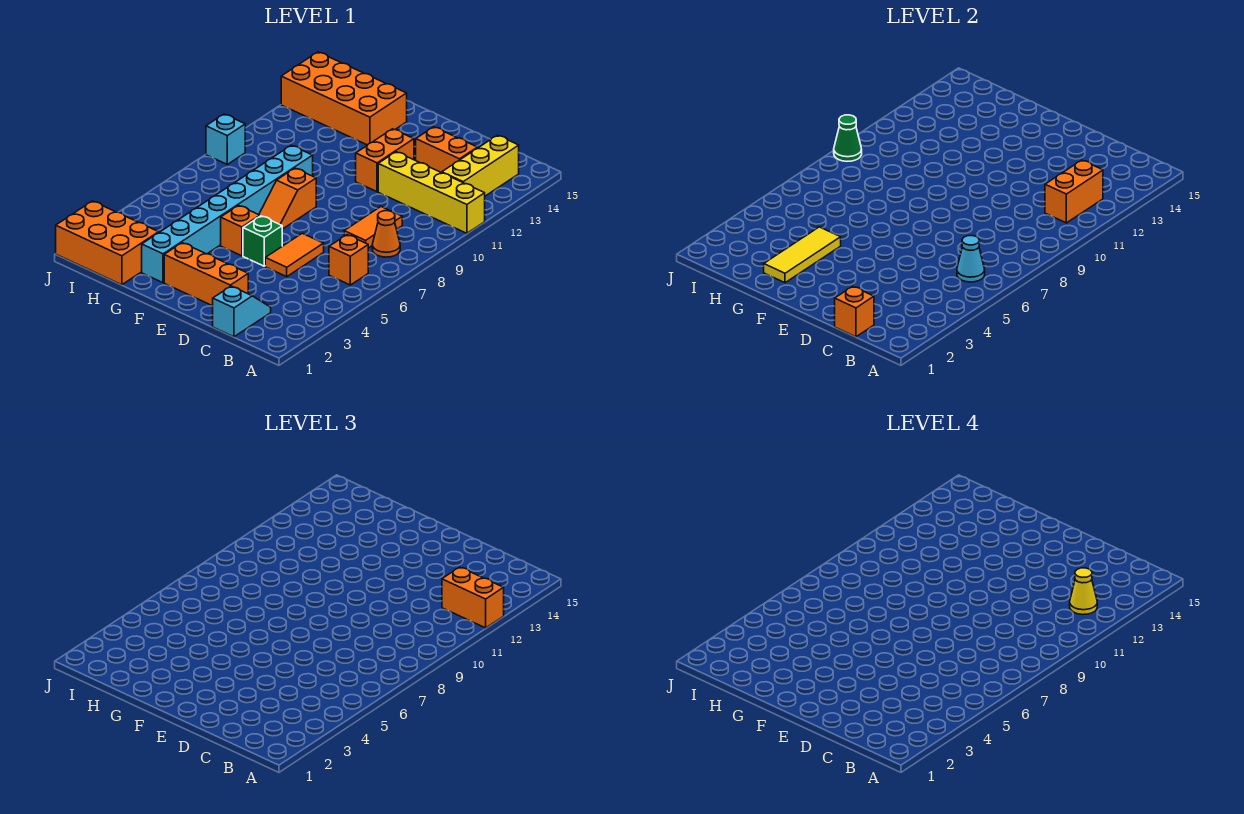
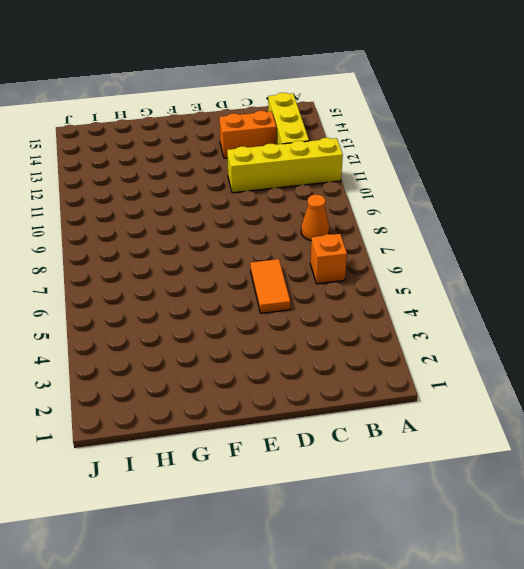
none -> cyan slope C1:C2 level 1 top 1
none -> orange tile C8:C9 level 1
none -> orange brick D2:F2 level 1

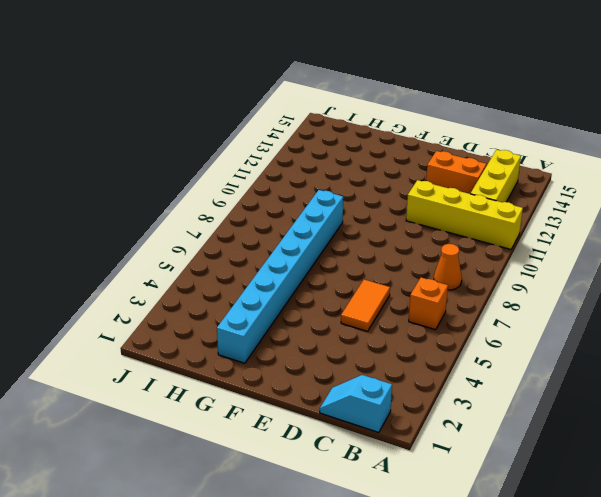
cyan slope B1:C1 level 1 top B -> cyan slope C1:C2 level 1 top 1
none -> orange tile C8:C9 level 1
none -> orange brick D2:F2 level 1
none -> green brick E5 level 1

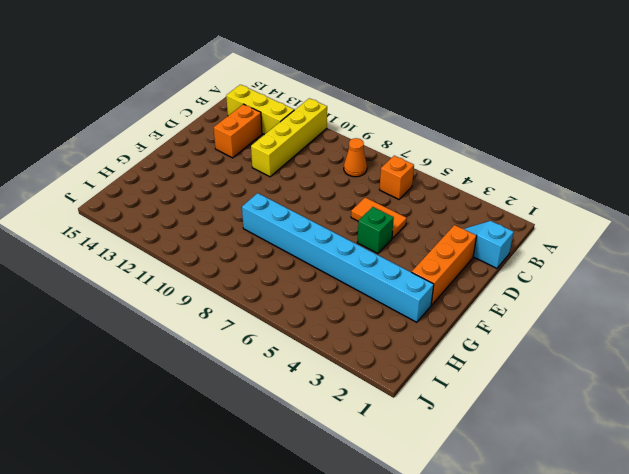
none -> orange tile C8:C9 level 1
none -> orange brick E11:E12 level 1
none -> orange brick F5 level 1

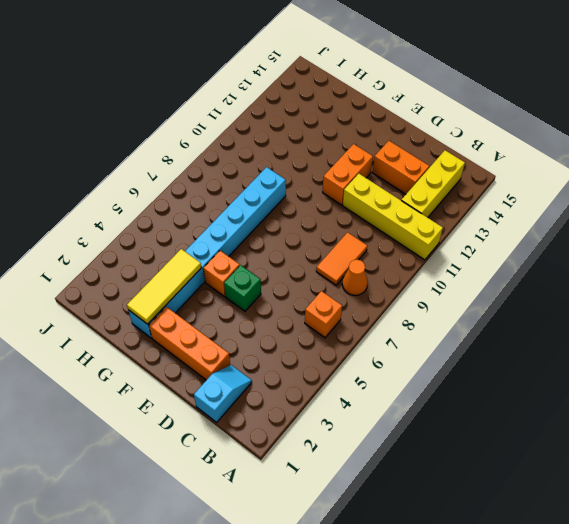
none -> orange tile D5:D6 level 1
none -> orange slope F7:F8 level 1 top 8
none -> orange brick G13:J14 level 1

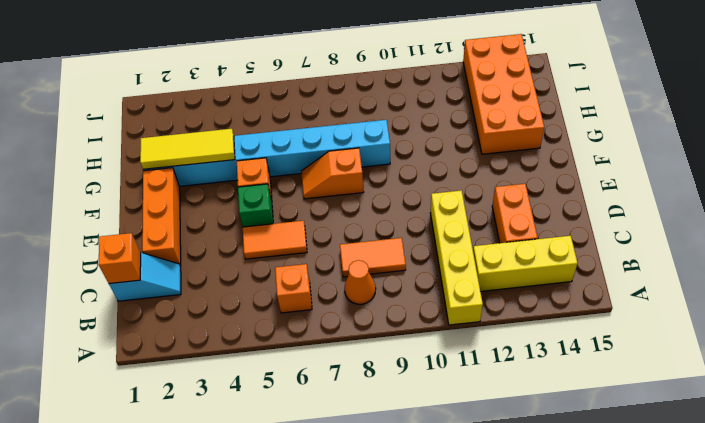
none -> orange brick E11:E12 level 1
none -> orange brick H1:J2 level 1
none -> cyan brick J9 level 1

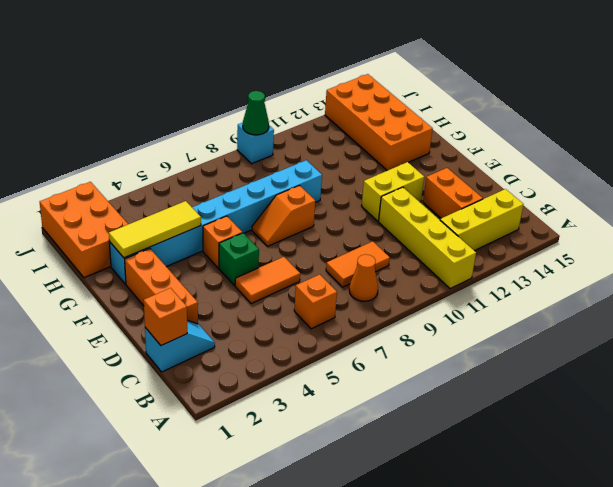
yellow brick E11:E12 level 1 -> orange brick E11:E12 level 1
none -> cyan cone B6 level 2
none -> orange brick B11:B12 level 2
none -> orange brick A12:B12 level 3

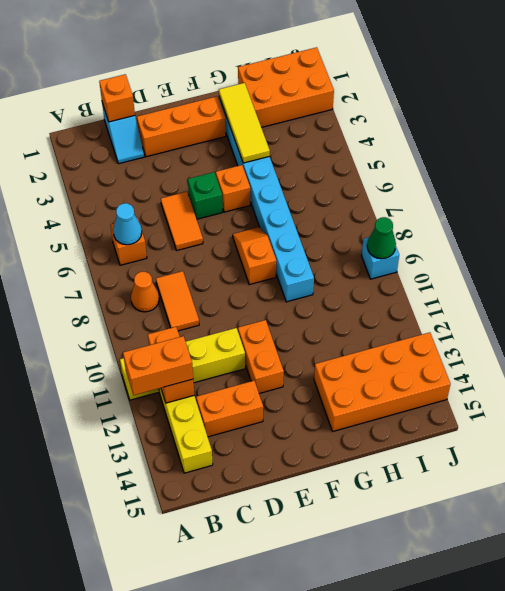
none -> yellow cone B12 level 4

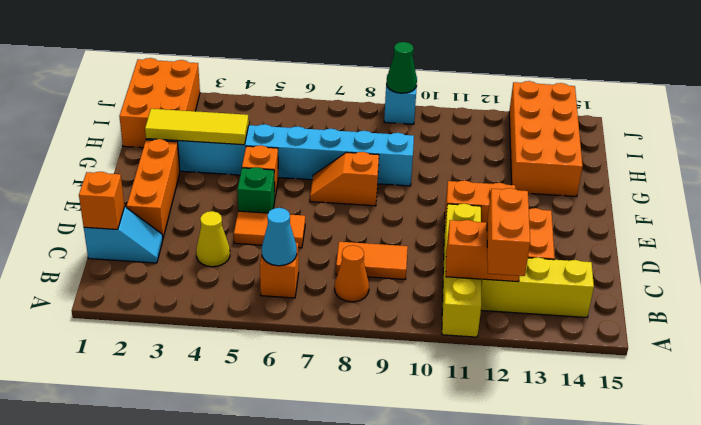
yellow cone C4 level 1 -> yellow cone B12 level 4

